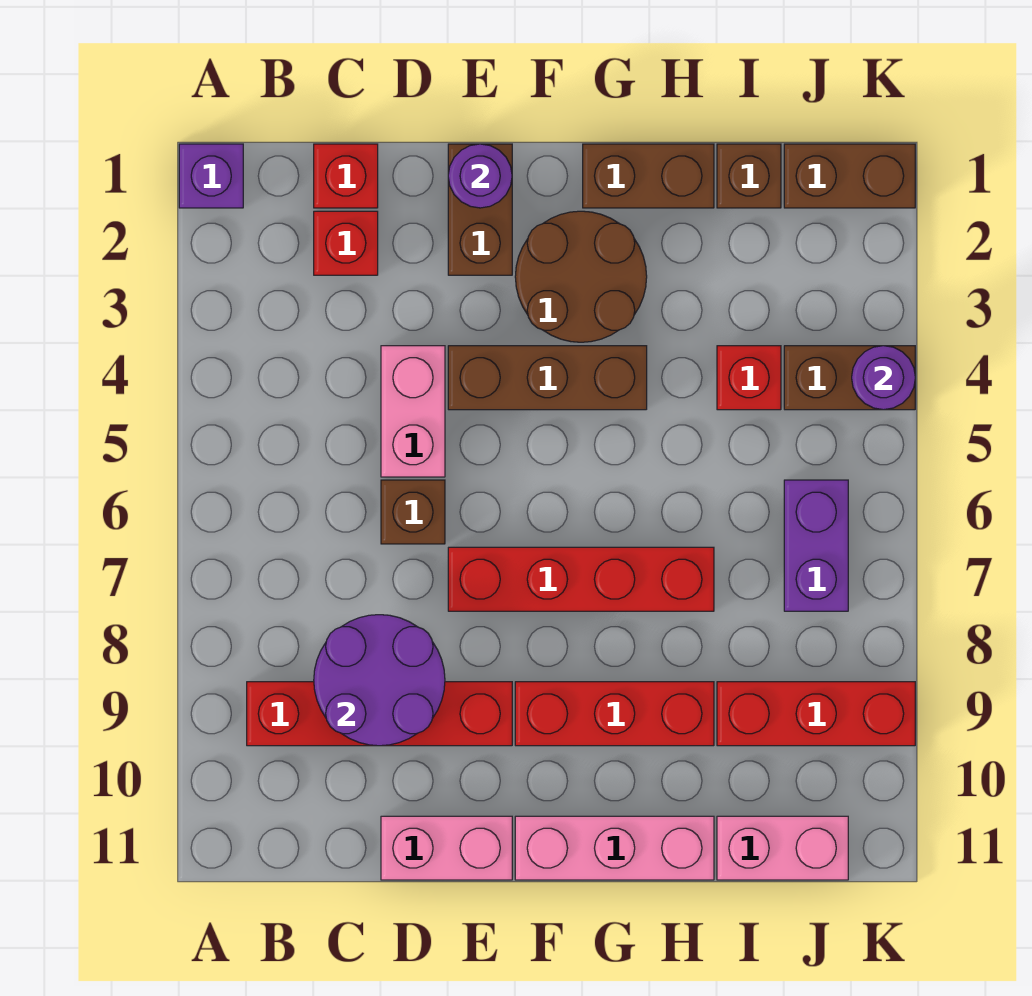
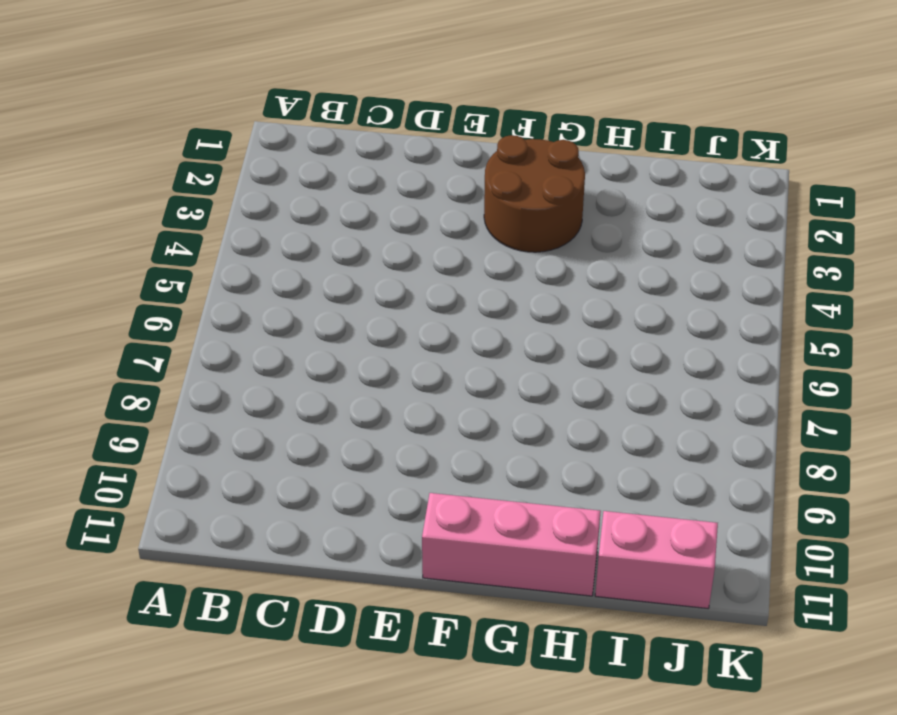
none -> purple brick A1 level 1
none -> red brick B9:E9 level 1
none -> red brick C1 level 1

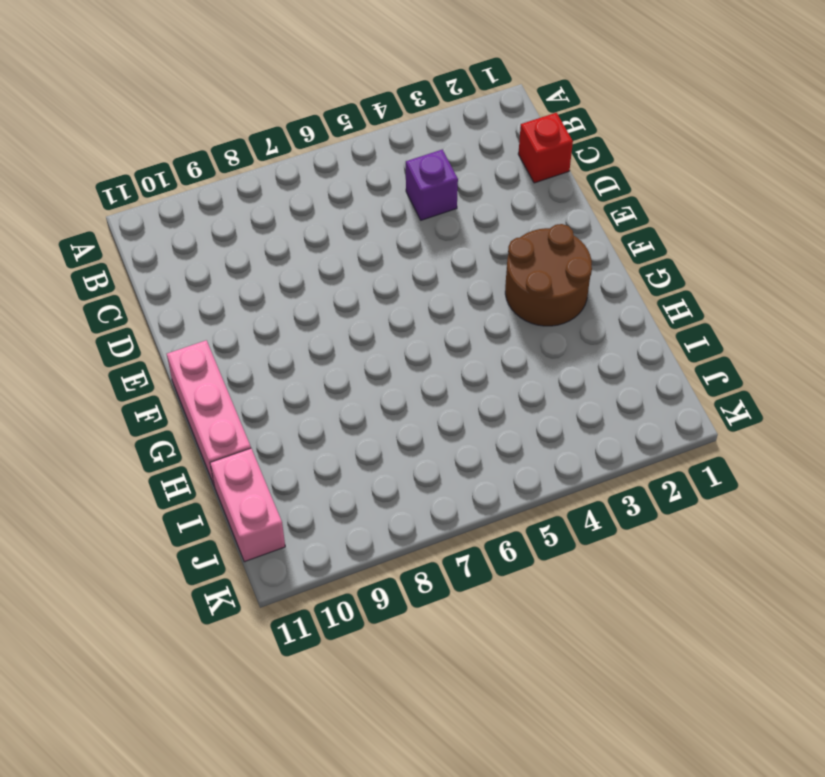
purple brick C4 level 1 -> purple brick A1 level 1
none -> red brick B9:E9 level 1
none -> red brick C2 level 1
none -> pink brick D4:D5 level 1

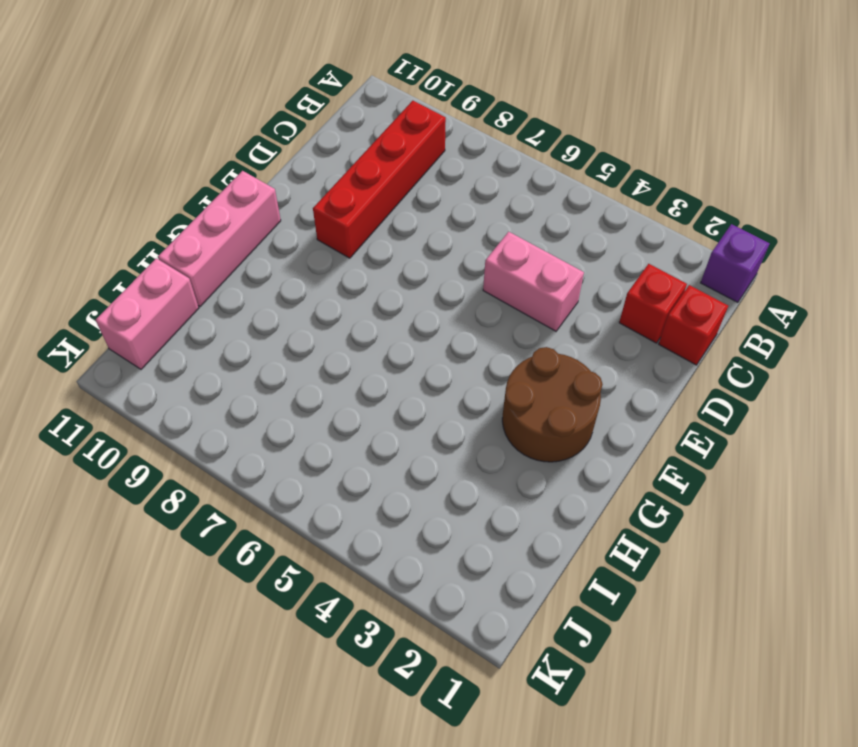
none -> brown brick D6 level 1
none -> pink brick D11:E11 level 1
none -> brown brick E1:E2 level 1

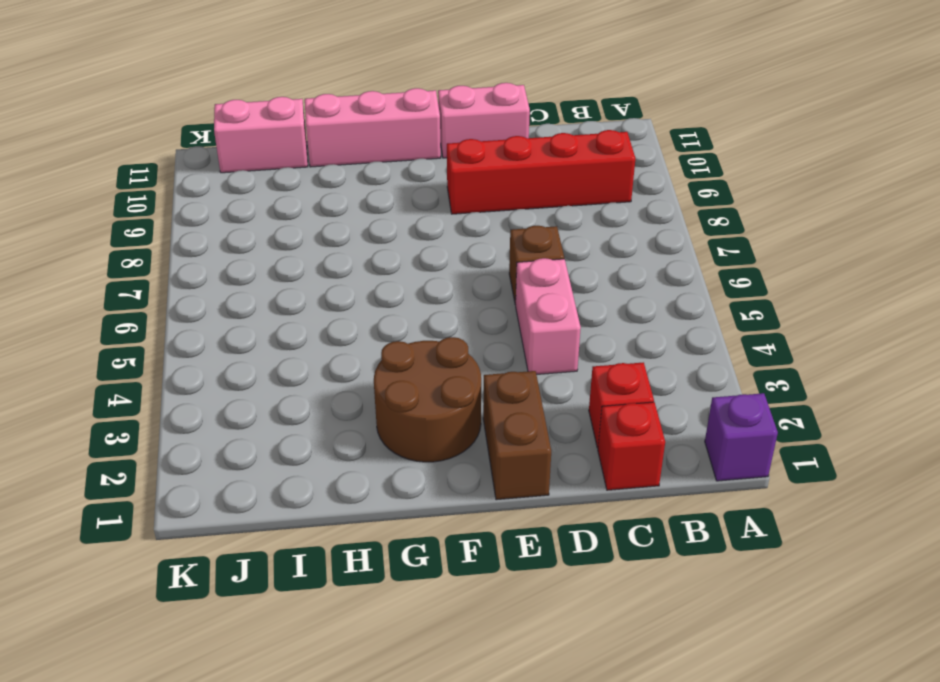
none -> brown brick E4:G4 level 1
none -> red brick E7:H7 level 1
none -> red brick F9:H9 level 1

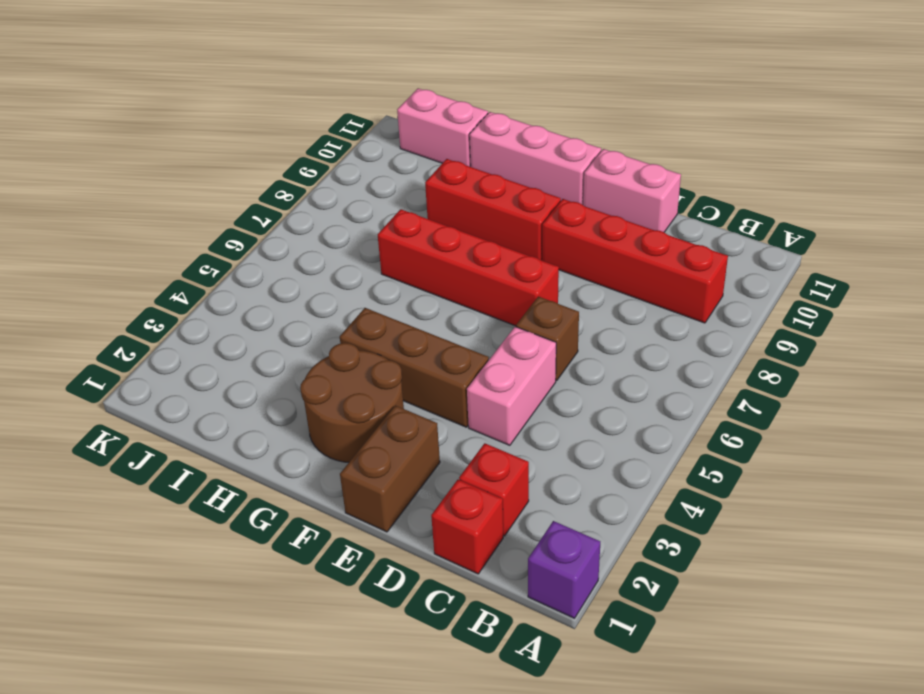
none -> brown brick G1:H1 level 1
none -> brown brick I1 level 1
none -> red brick I4 level 1

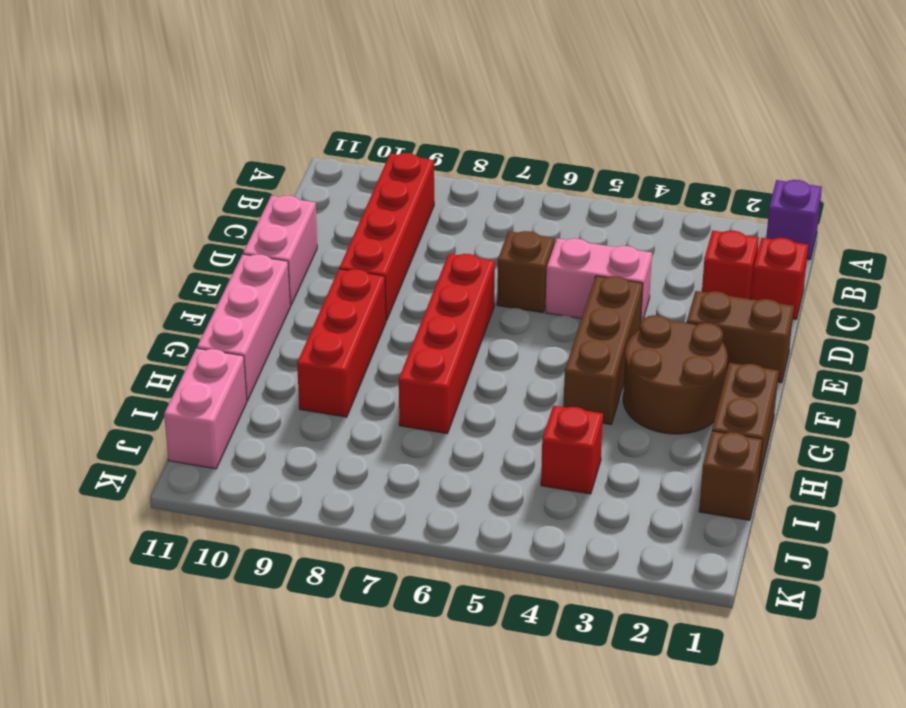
none -> red brick I9:K9 level 1
none -> brown brick J1:K1 level 1
none -> brown brick J4:K4 level 1

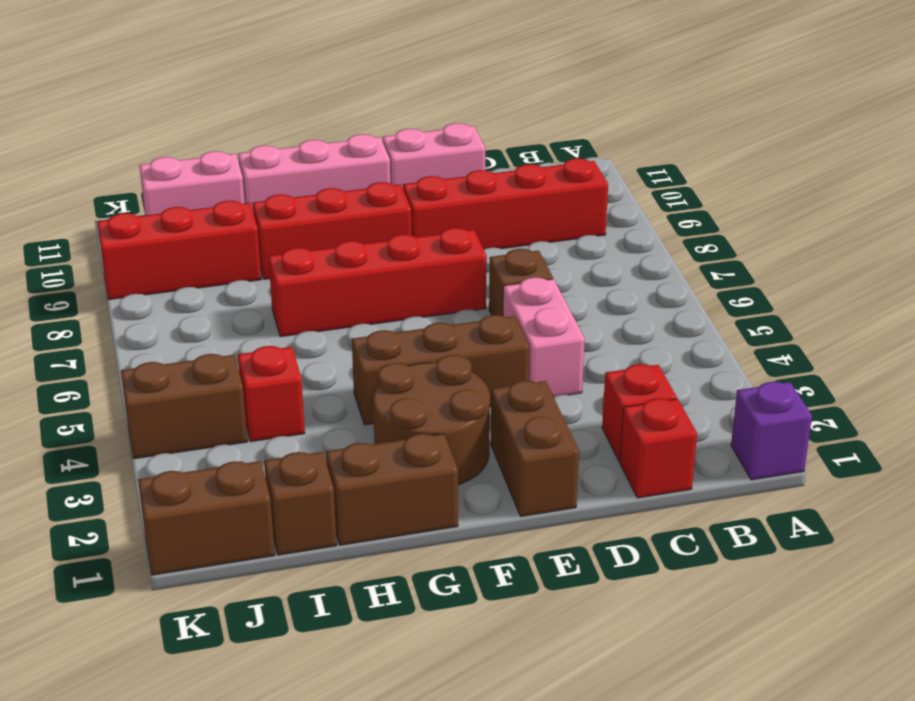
none -> purple brick J6:J7 level 1
none -> purple round brick C8:D9 level 2
none -> purple round brick E1 level 2

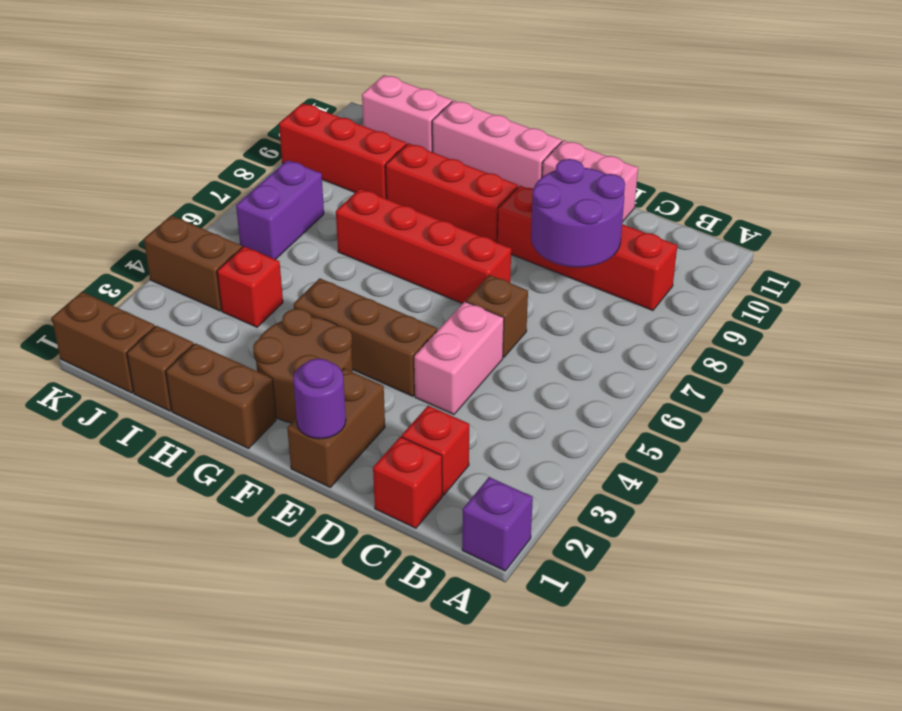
none -> purple round brick K4 level 2

